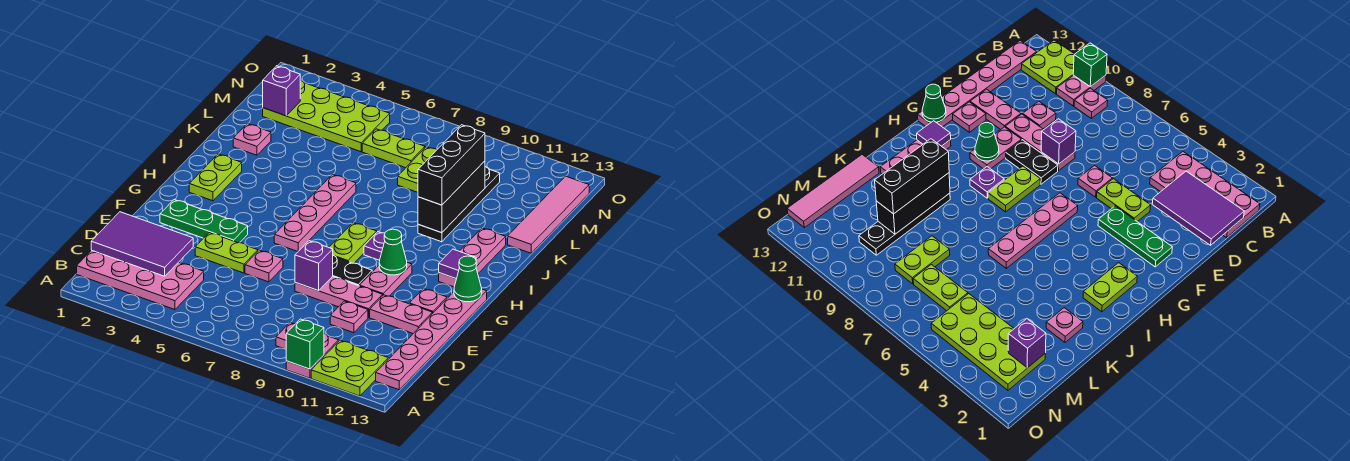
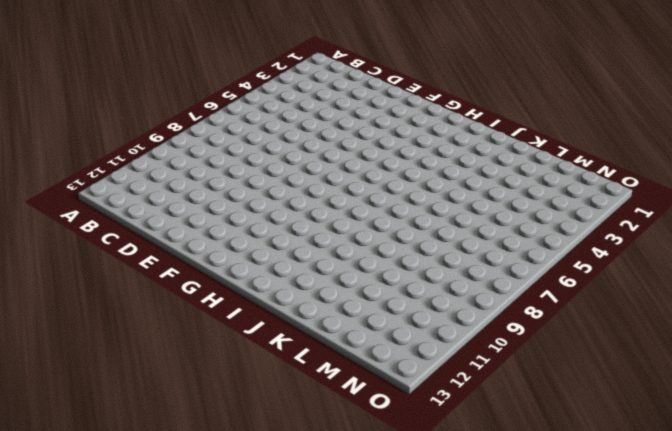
none -> pink plate A10:B10 level 1
none -> lime plate A11:B12 level 1
none -> pink plate B1:C4 level 1
none -> pink plate B9 level 1

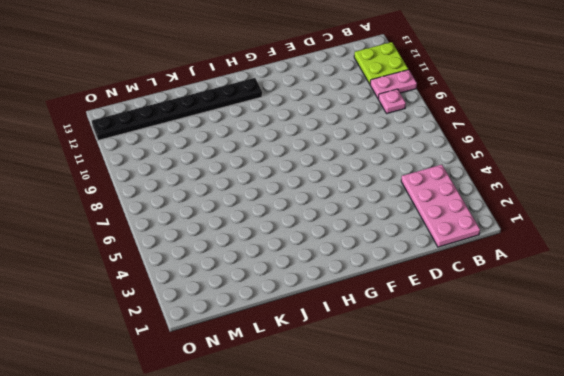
black plate H12:O12 level 1 -> pink plate H12:J12 level 1
none -> pink plate B13:G13 level 1
none -> pink plate D10 level 1
none -> lime plate E4:E5 level 1
none -> pink plate E6 level 1

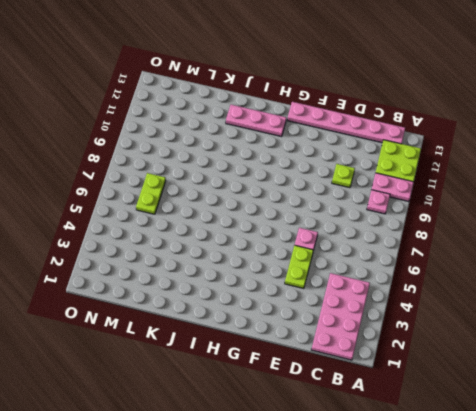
lime plate D10 level 1 -> pink plate D10 level 1
none -> pink plate E8:E10 level 1
none -> pink plate E11:E12 level 1
none -> green plate F2:F4 level 1
none -> black plate F8:F9 level 1

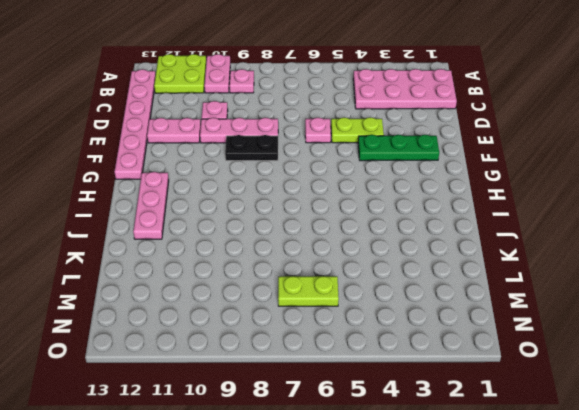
none -> pink plate F10:G10 level 1
none -> pink plate F12 level 1
none -> pink plate G6:J6 level 1
none -> lime plate G8:H8 level 1

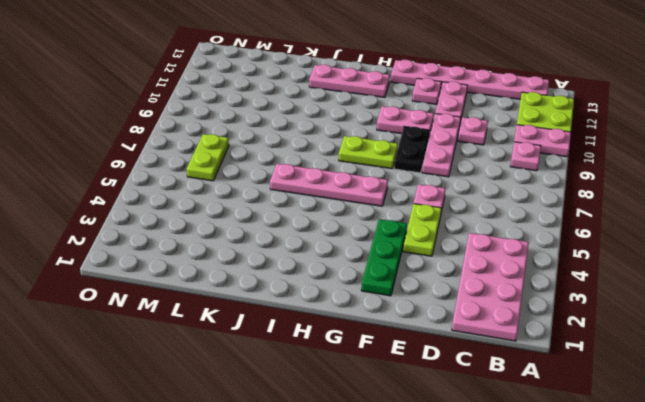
none -> lime plate H2:I2 level 1
none -> purple plate H9 level 1
none -> black plate J10:M10 level 1
none -> pink plate K2 level 1

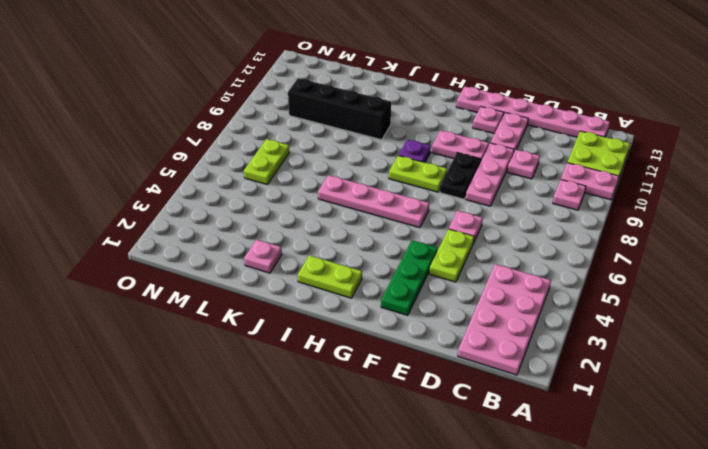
black brick J10:M10 level 1 -> black plate J10:M10 level 1
none -> pink plate H12:J12 level 1
none -> pink tile K13:N13 level 1
none -> lime plate L8:M8 level 1
none -> lime plate M2:N5 level 1

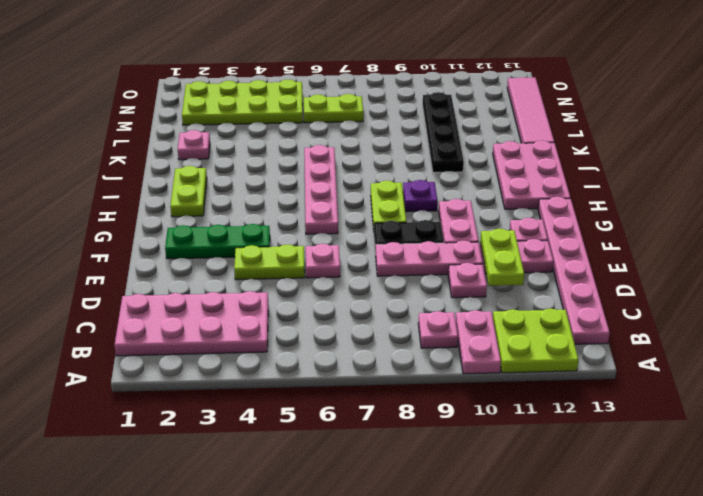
lime plate D11:E11 level 2 -> lime plate L8:M8 level 1
pink plate H12:J13 level 1 -> pink plate H12:J12 level 1
none -> green brick A10 level 2
none -> purple tile C1:D3 level 2
none -> purple brick E8 level 2
none -> green cone G10 level 2

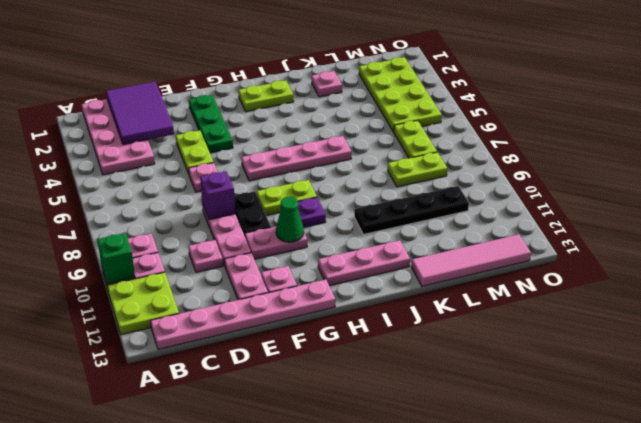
none -> green cone G13 level 2
none -> purple tile H12 level 2
none -> black brick J10:L10 level 2
none -> purple brick M2 level 2

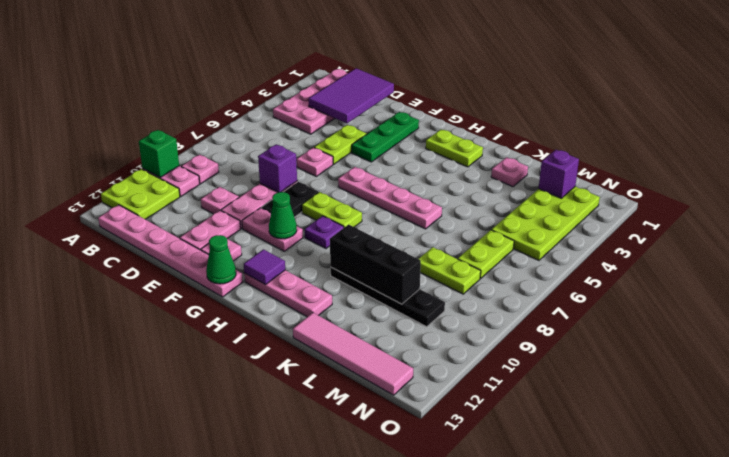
none -> black brick J10:L10 level 3

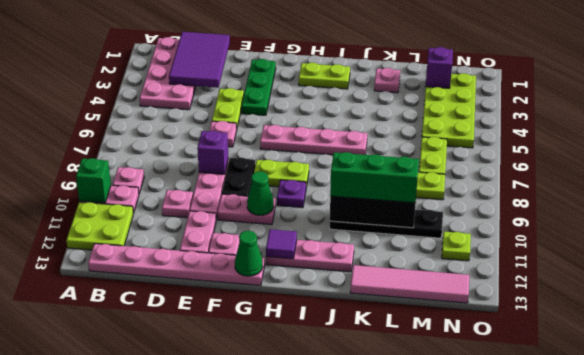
green brick J10:L10 level 3 -> black brick J10:L10 level 3
lime plate N11 level 1 -> none

